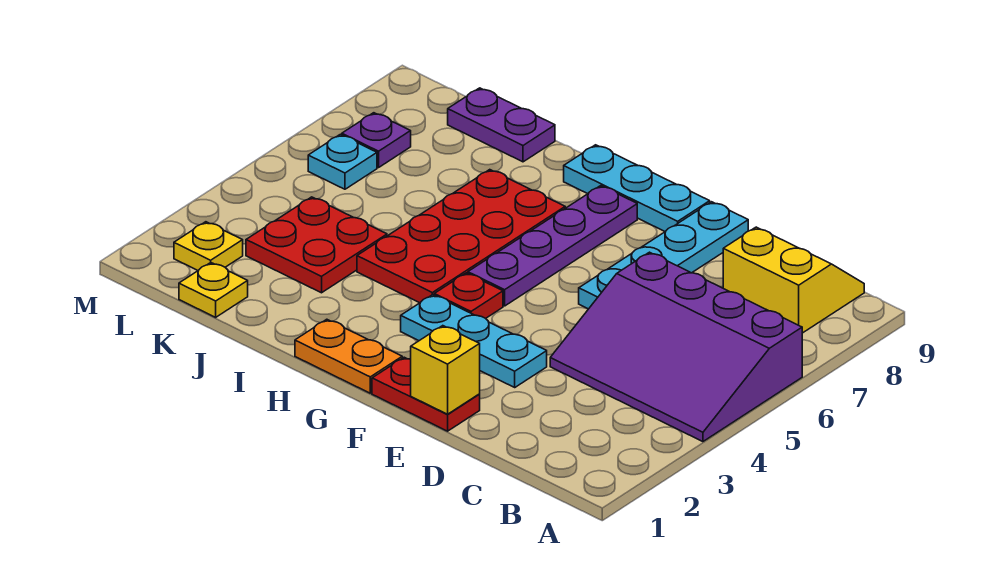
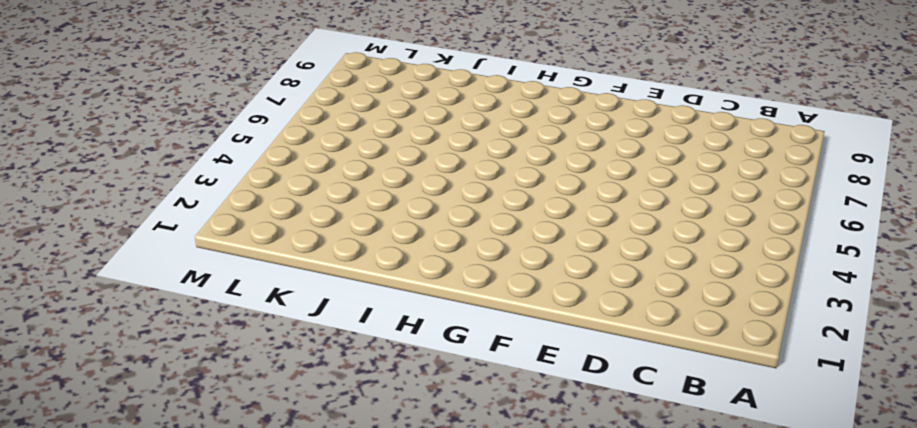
none -> purple slope A4:D6 level 1 top 6
none -> yellow slope B8:C9 level 1 top 8
none -> red plate E1:F1 level 1

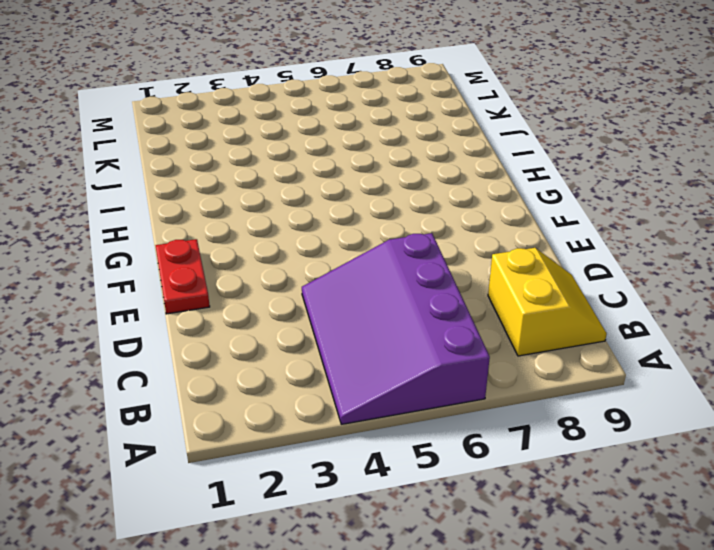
none -> cyan plate E3:G3 level 1
none -> cyan plate E6:E9 level 1
none -> cyan plate F9:H9 level 1

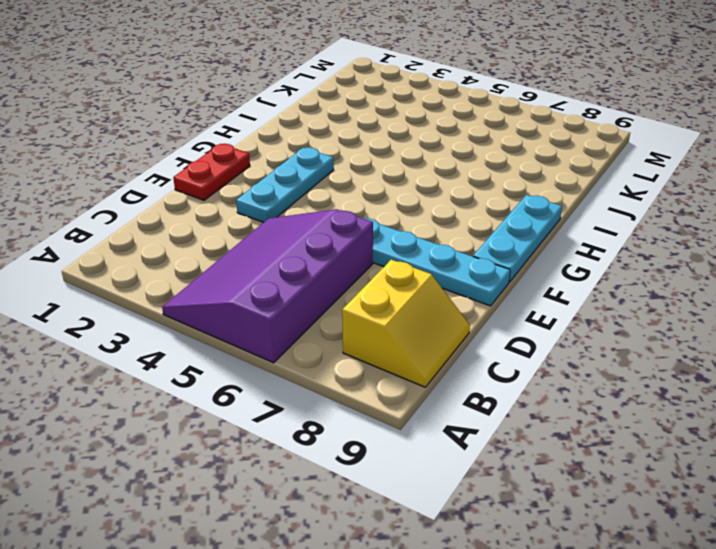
none -> orange plate G1:H1 level 1
none -> red plate G4 level 1
none -> purple plate G5:G8 level 1

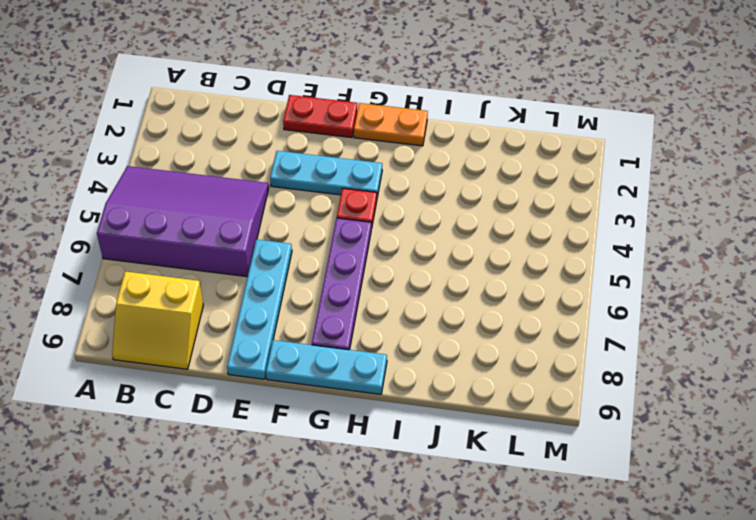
none -> red plate H4:I7 level 1
none -> red plate J3:K4 level 1
none -> purple plate J9:K9 level 1

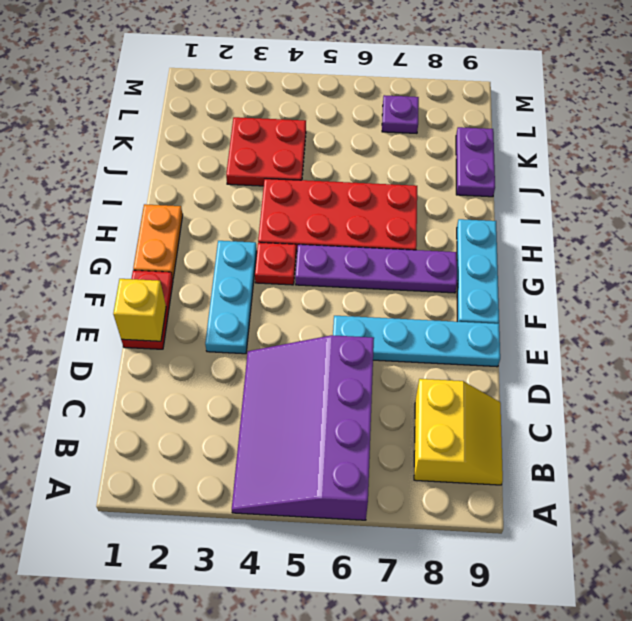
none -> yellow plate K1 level 1
none -> yellow plate L2 level 1
none -> cyan plate L6 level 1

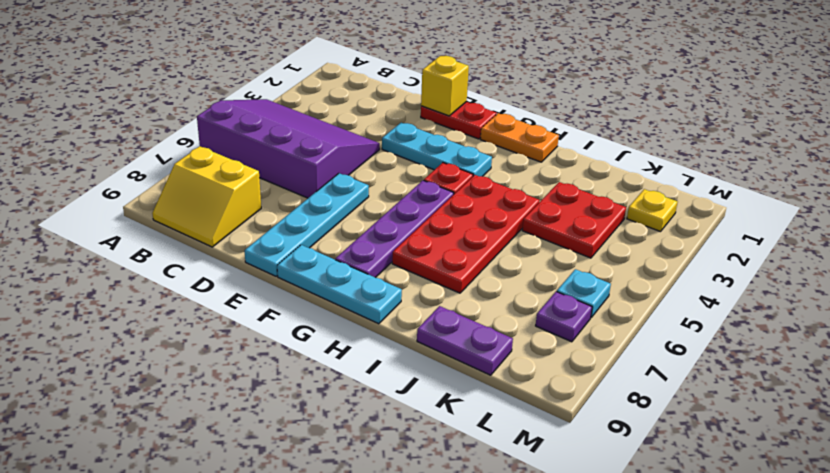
none -> yellow plate K1 level 1

